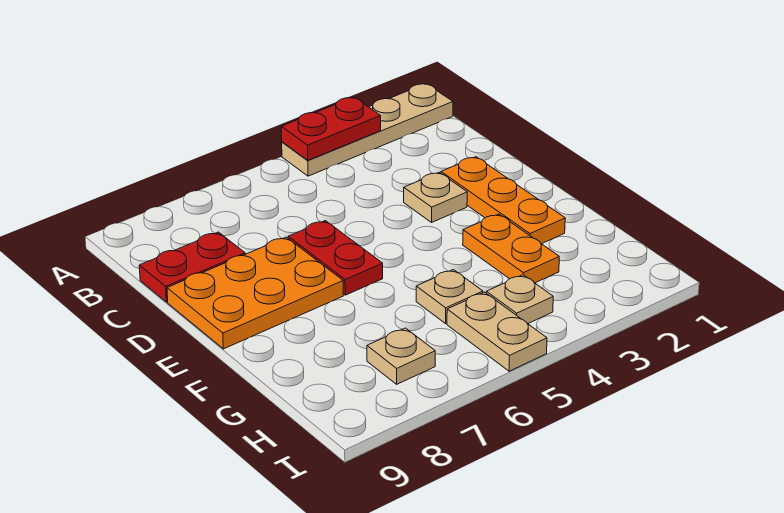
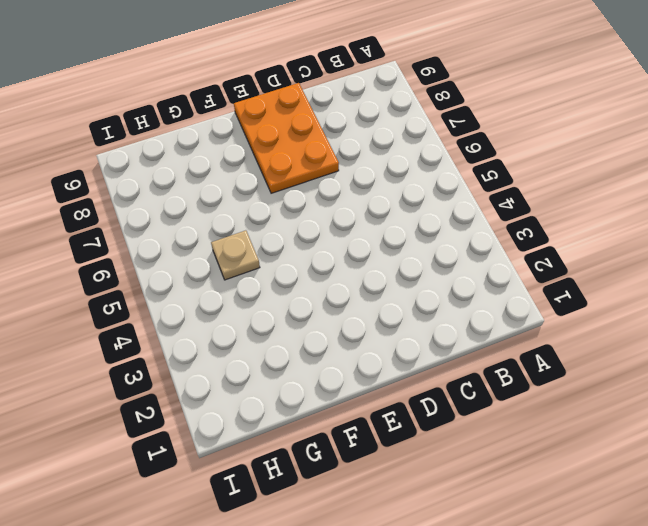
none -> tan plate A1:A4 level 1
none -> red plate C8:C9 level 1
none -> orange plate D2:F2 level 1

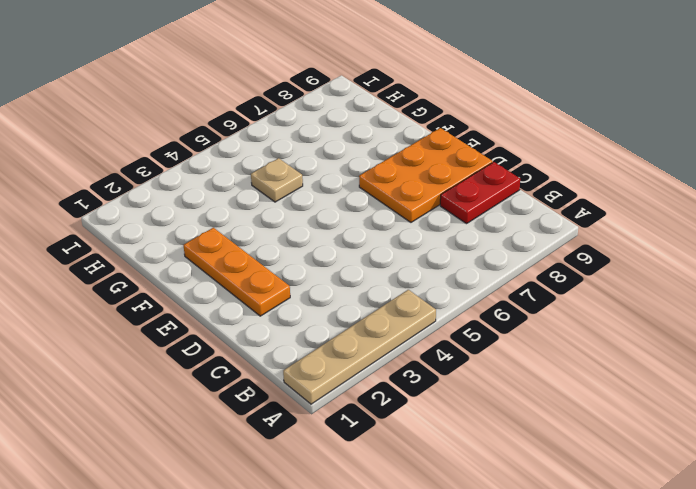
none -> tan plate D3 level 1
none -> red plate D6:E6 level 1
none -> orange plate F3:G3 level 1

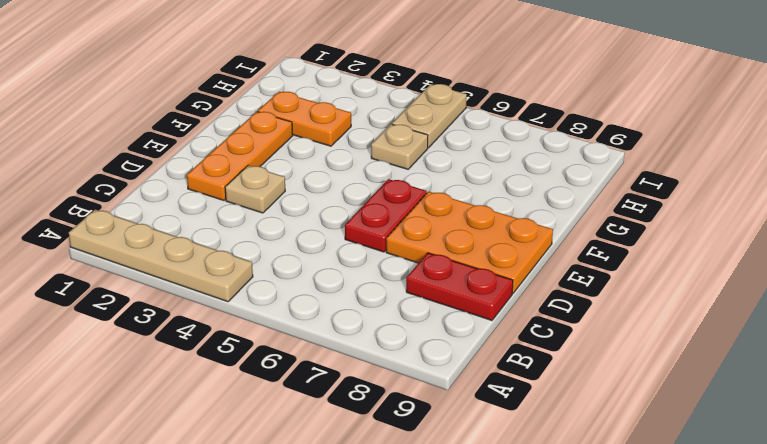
orange plate G2:G3 level 1 -> orange plate F3:G3 level 1
none -> tan plate H4 level 1
none -> tan plate H7 level 1
none -> red plate A3:A4 level 2

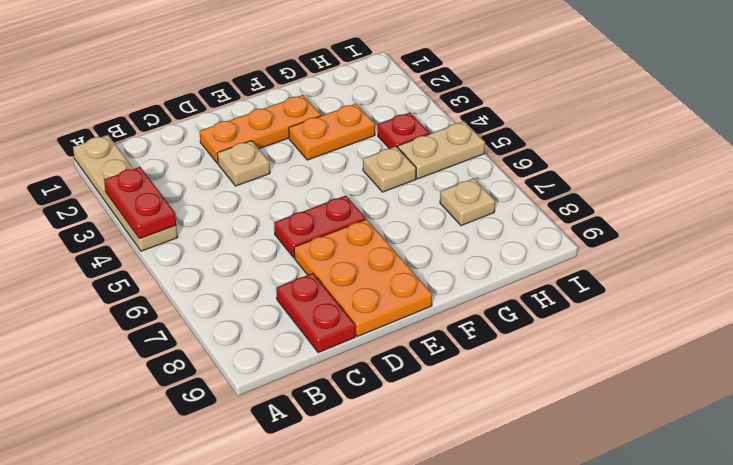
red plate H4 level 1 -> tan plate H4 level 1

